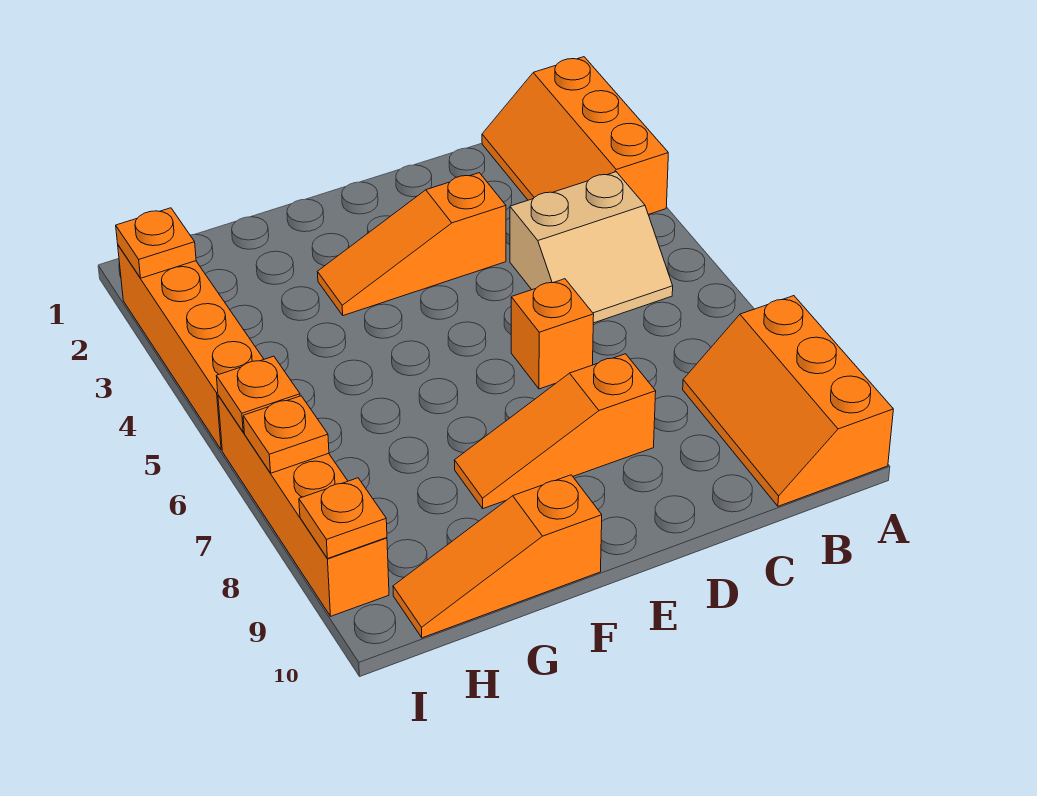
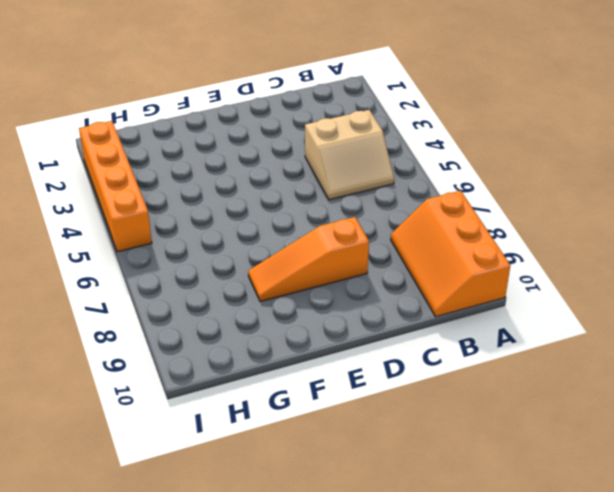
none -> orange slope A1:B3 level 1 top A
none -> orange slope D3:F3 level 1 top D
none -> orange brick D6 level 1

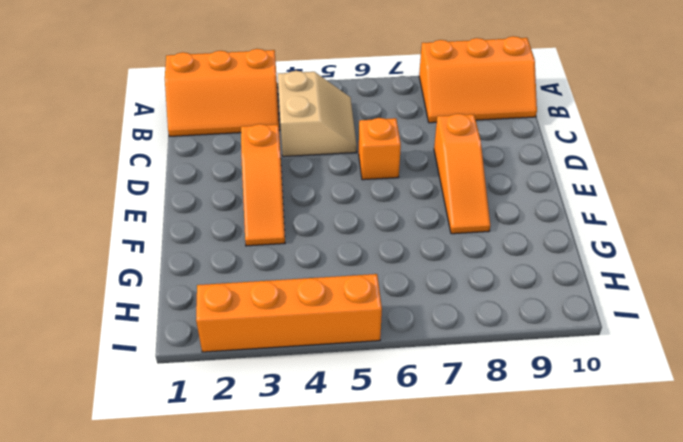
none -> orange slope F10:H10 level 1 top F
none -> orange brick I6:I9 level 1
none -> orange plate I2 level 2

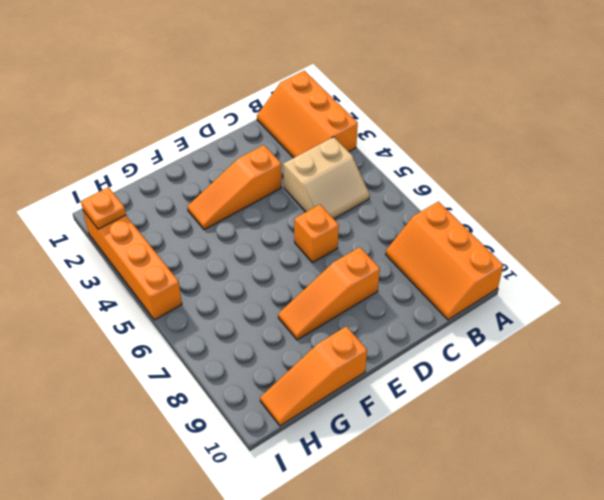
none -> orange brick I6:I9 level 1
none -> orange plate I6 level 2
none -> orange plate I7 level 2

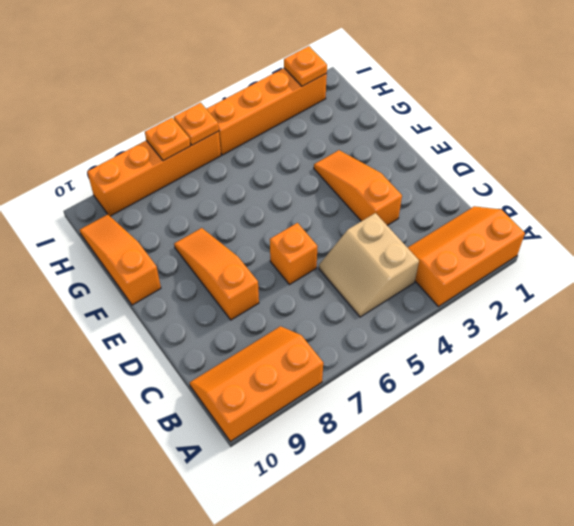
none -> orange plate I9 level 2

